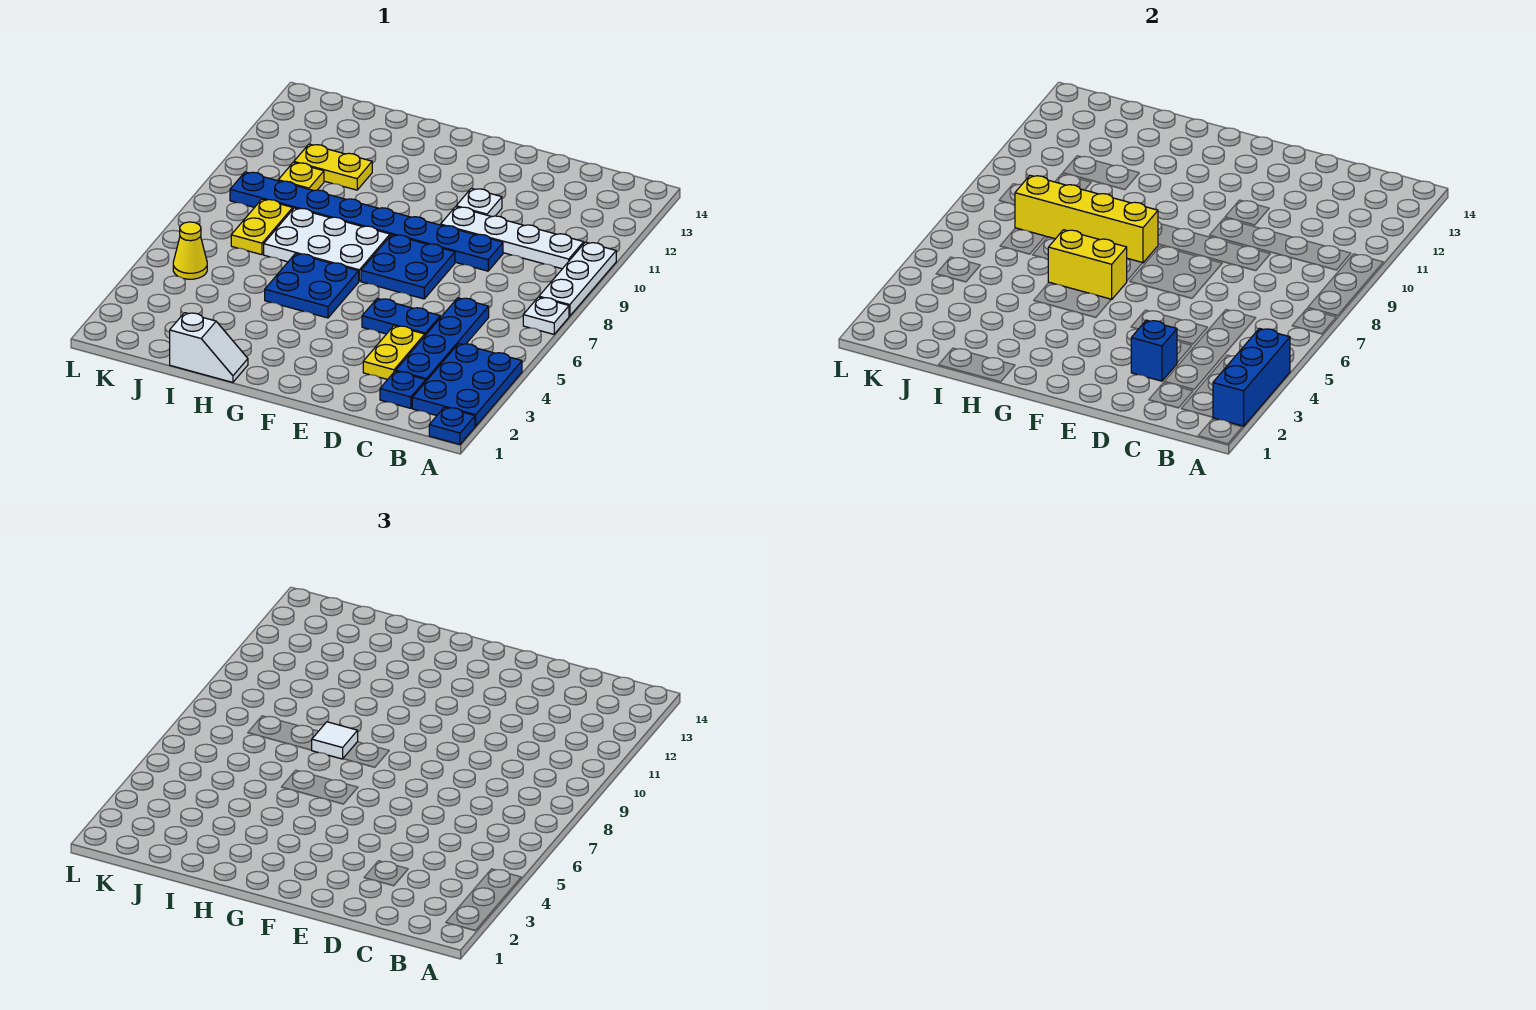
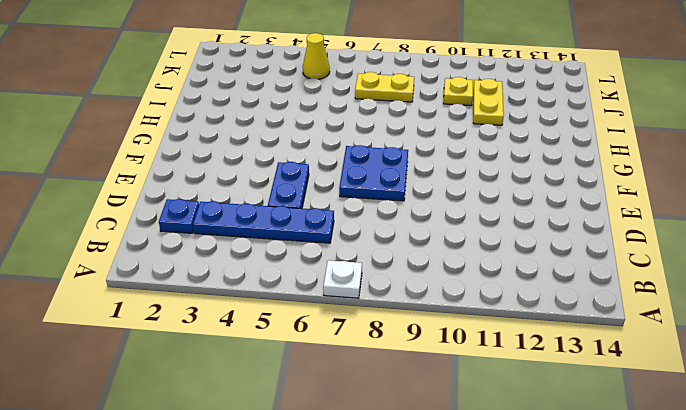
none -> blue plate A1 level 1
none -> blue plate A2:B4 level 1
none -> white plate A8:A10 level 1

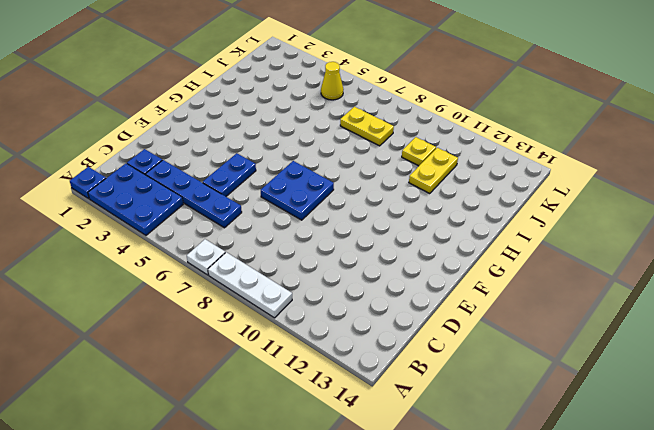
none -> white plate B10:E10 level 1
none -> yellow plate D3:D4 level 1
none -> blue plate D9:K9 level 1

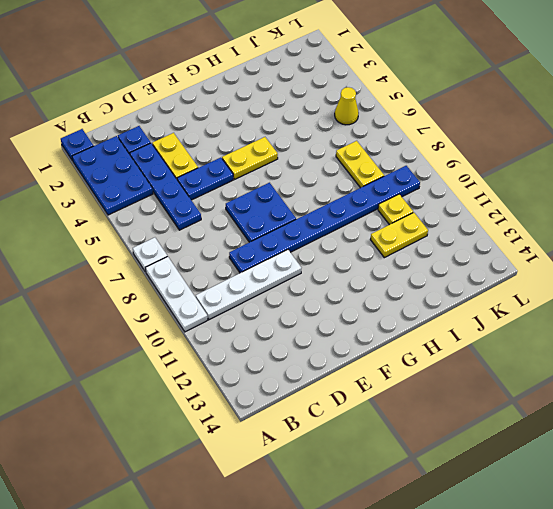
yellow plate F5:G5 level 1 -> blue plate G5:H6 level 1
none -> white plate E11 level 1
none -> white plate G7:I8 level 1
none -> white slope H1:I1 level 1 top I

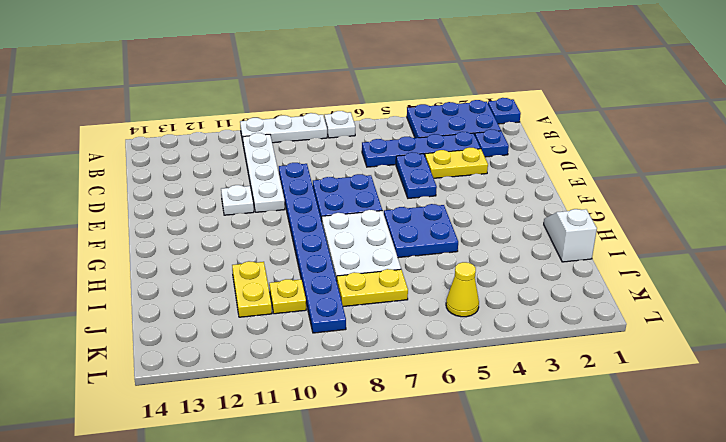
none -> blue brick A2:A4 level 2
none -> blue brick D3 level 2
none -> yellow brick G6:H6 level 2

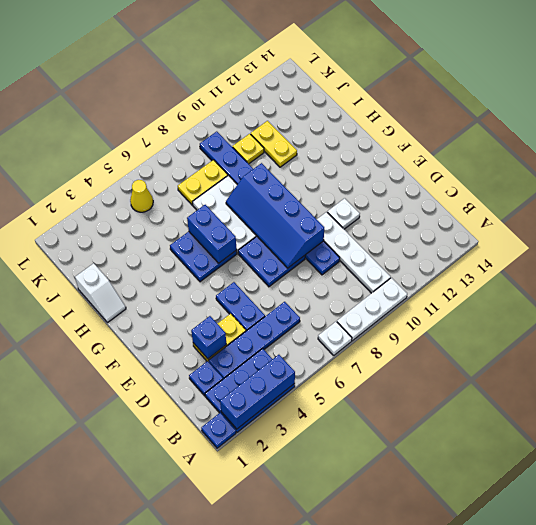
blue slope E8:H9 level 2 top 9 -> yellow brick G8:J8 level 2
blue brick G6:H6 level 2 -> yellow brick G6:H6 level 2
none -> white tile H8 level 3

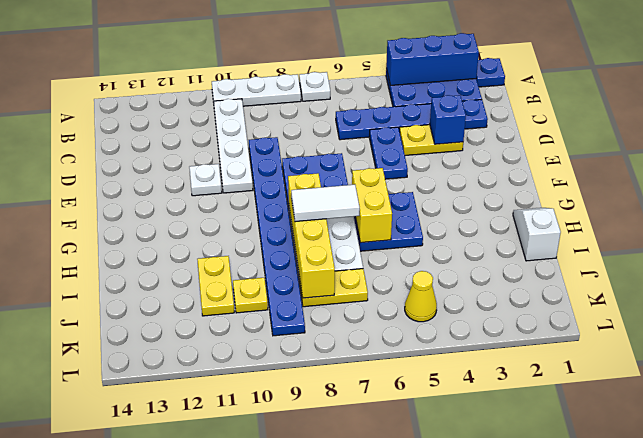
white tile H7:H8 level 3 -> white tile H8 level 3

